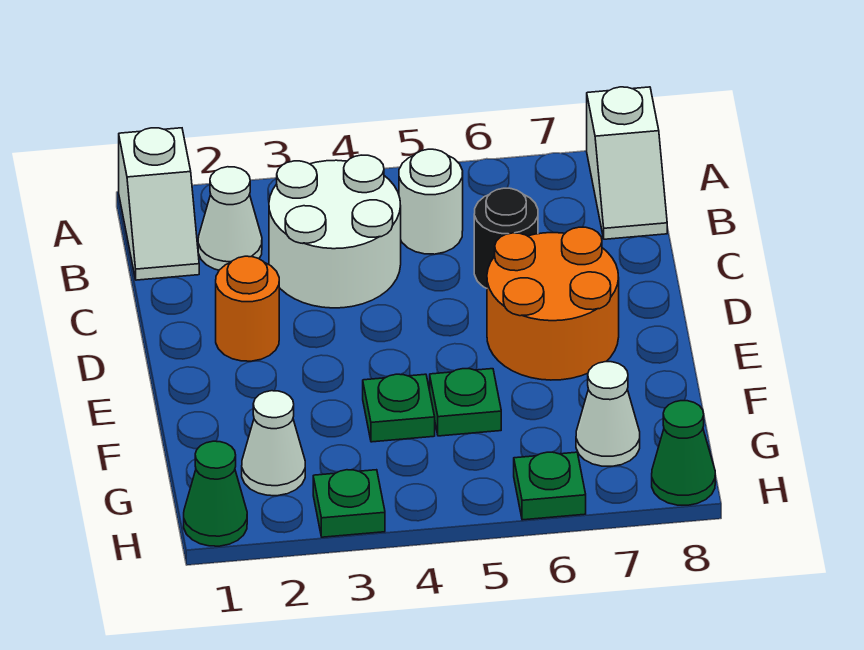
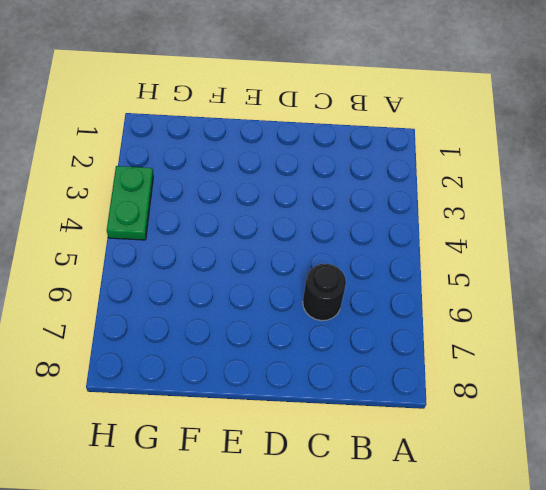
green plate H3:H4 level 1 -> green plate H3 level 1
none -> white slope A1:B1 level 1 top A
none -> white slope A8:B8 level 1 top A
none -> white cone B2 level 1

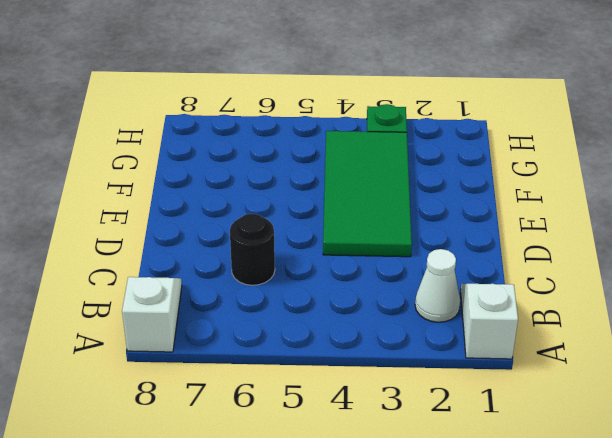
green tile D3:G4 level 1 -> green plate F4 level 1
none -> white round brick B3:C4 level 1
none -> white round brick B5 level 1
none -> orange round brick D2 level 1

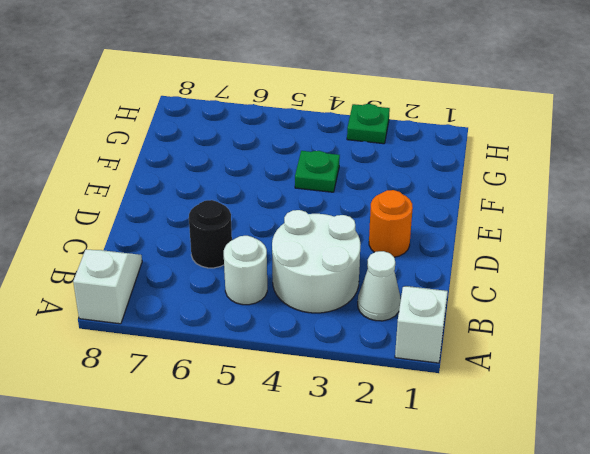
none -> orange round brick D6:E7 level 1
none -> green plate F5 level 1
none -> white cone G2 level 1

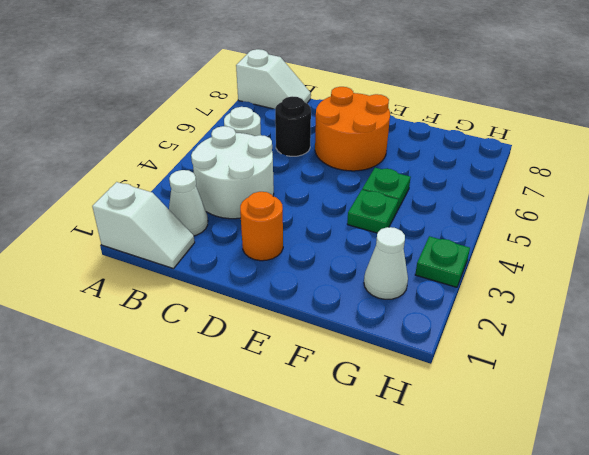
none -> white cone G7 level 1
none -> green cone H1 level 1
none -> green plate H6 level 1

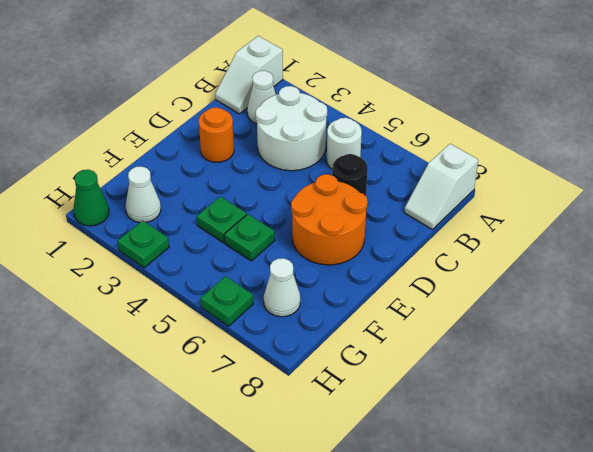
none -> green cone H8 level 1

